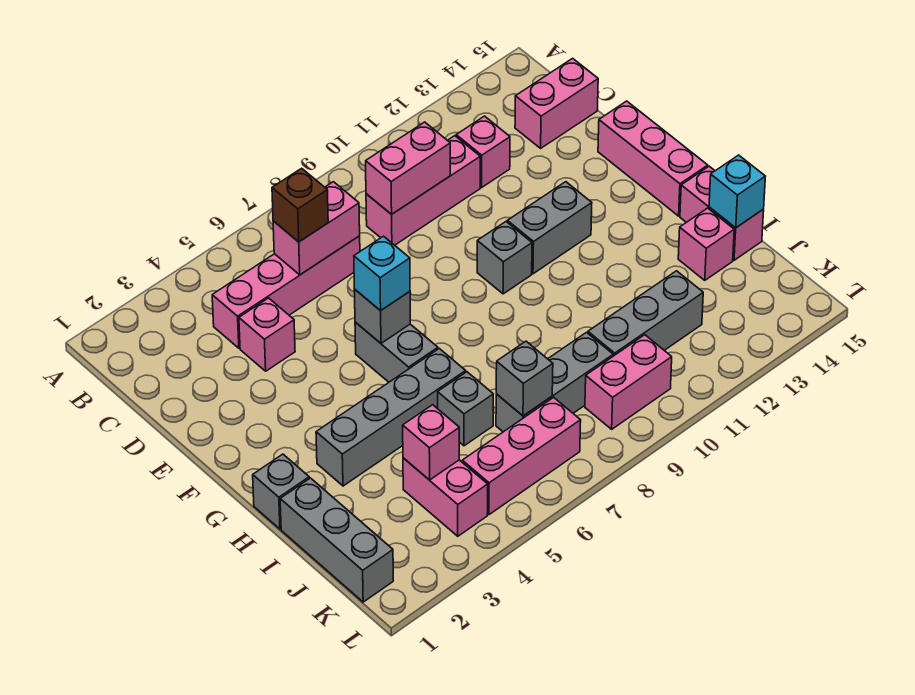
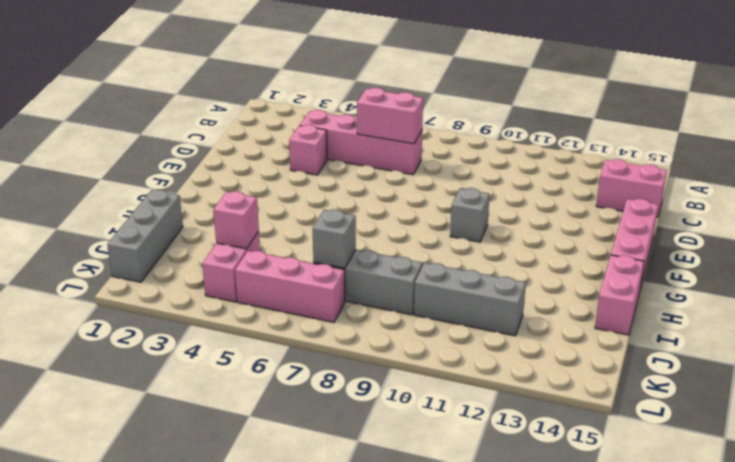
none -> pink brick C9:C11 level 1
none -> pink brick C12 level 1
none -> grey brick F6:G6 level 1

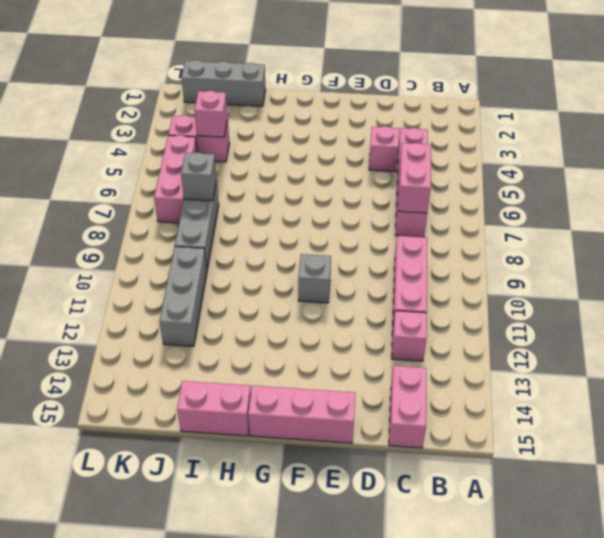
none -> grey brick F6:G6 level 1
none -> grey brick F11:F12 level 1
none -> grey brick H1 level 1

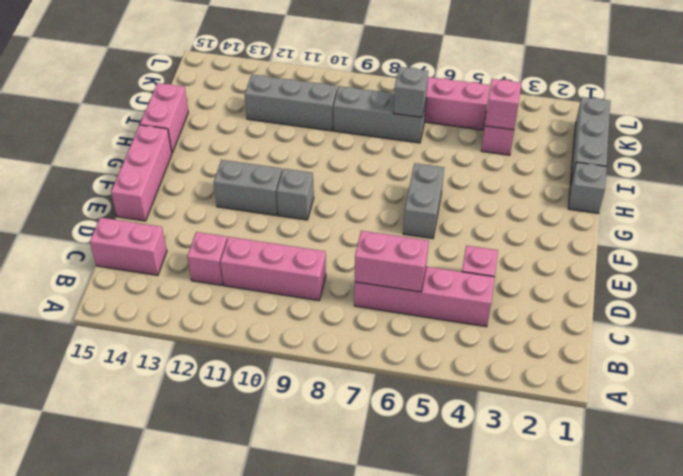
none -> grey brick H3:H6 level 1
none -> grey brick I6 level 1
none -> pink brick I14 level 1

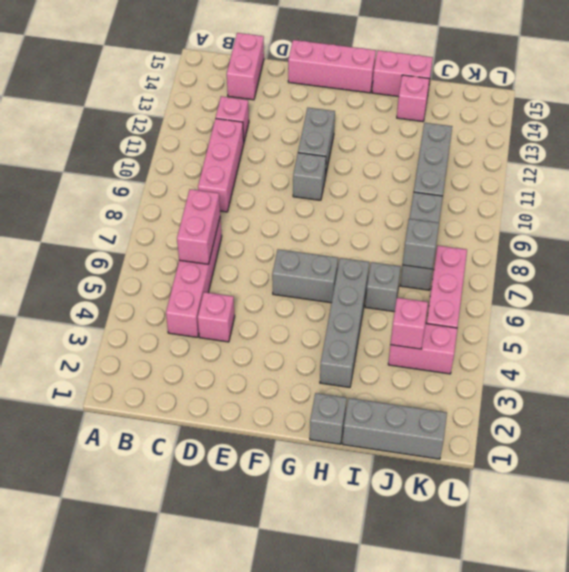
none -> pink brick K9:K10 level 1
none -> pink brick C9:C10 level 2
none -> grey brick F6 level 2

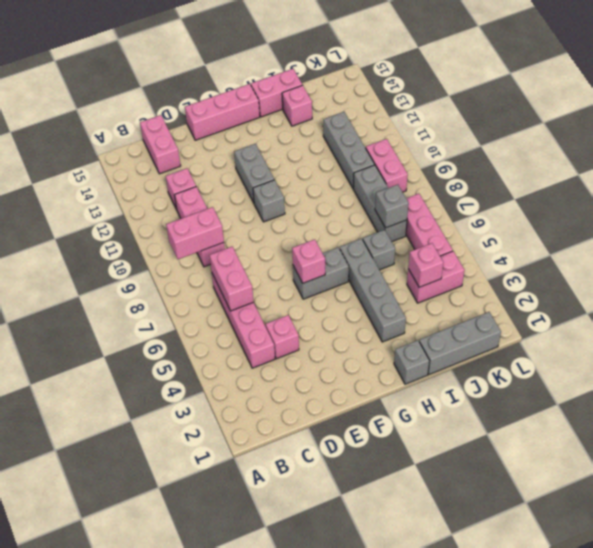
pink brick B9:C9 level 2 -> pink brick C9:C10 level 2
pink brick F6 level 2 -> grey brick F6 level 2
none -> cyan brick I15 level 2
none -> brown brick C6 level 3
none -> cyan brick F6 level 3

